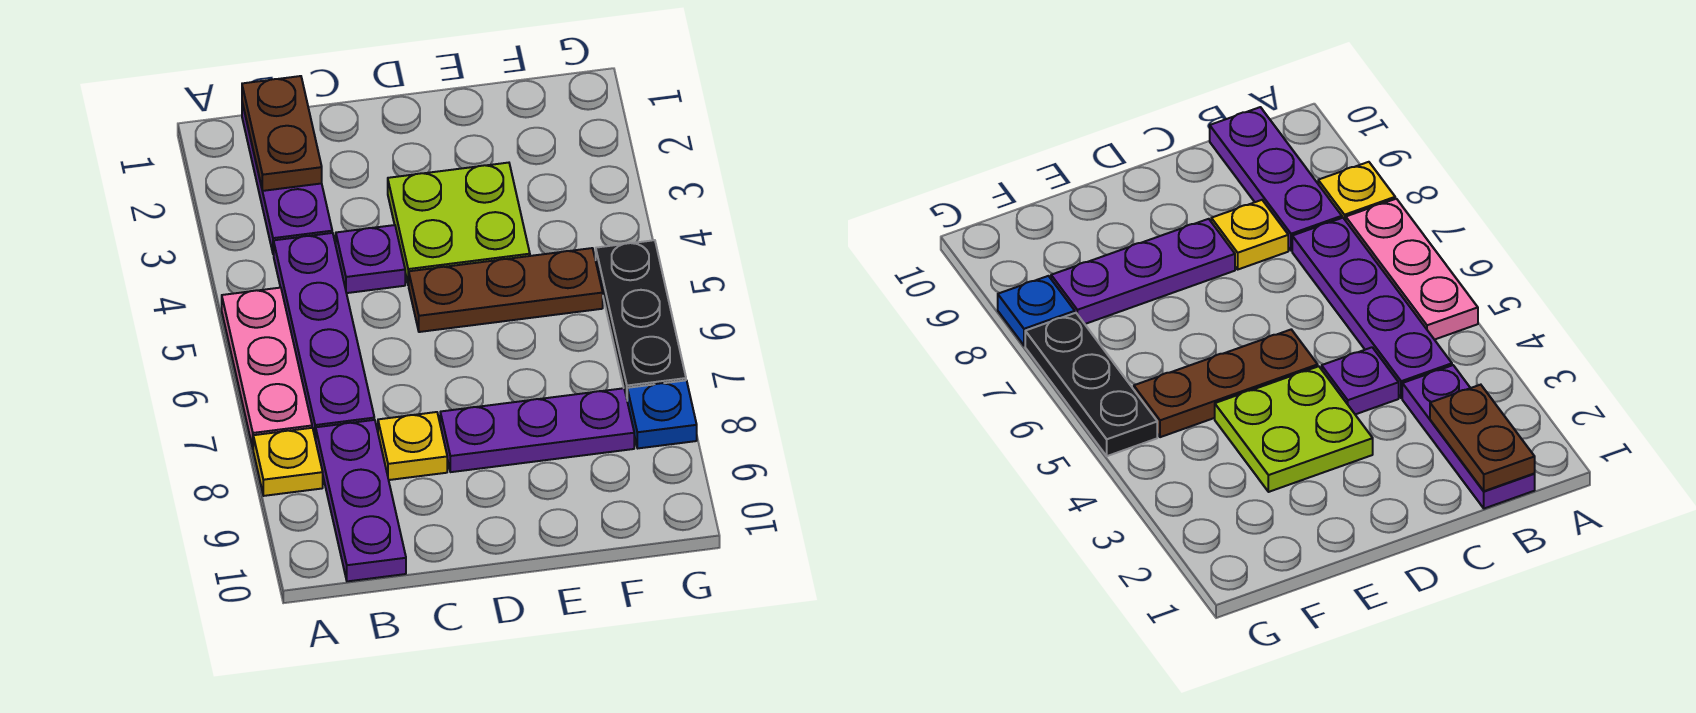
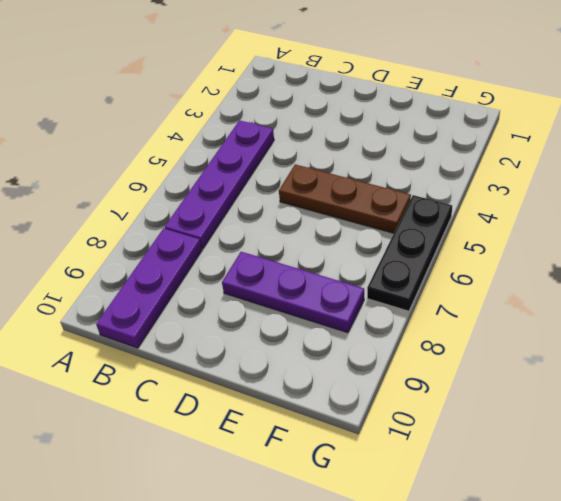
none -> pink plate A5:A7 level 1
none -> yellow plate A8 level 1
none -> purple plate B1:B3 level 1

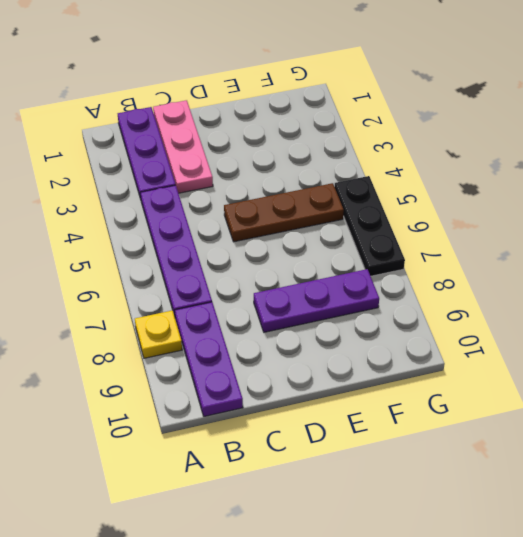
pink plate C1:C3 level 1 -> pink plate A5:A7 level 1
none -> purple plate C4 level 1
none -> yellow plate C8 level 1
none -> lime plate D3:E4 level 1

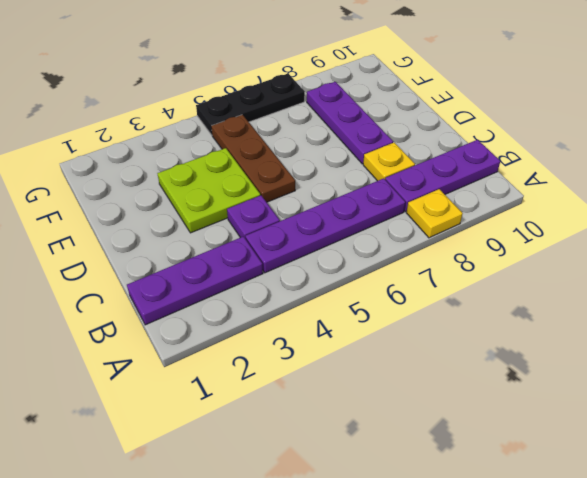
none -> pink plate A5:A7 level 1
none -> blue plate G8 level 1
none -> brown plate B1:B2 level 2

